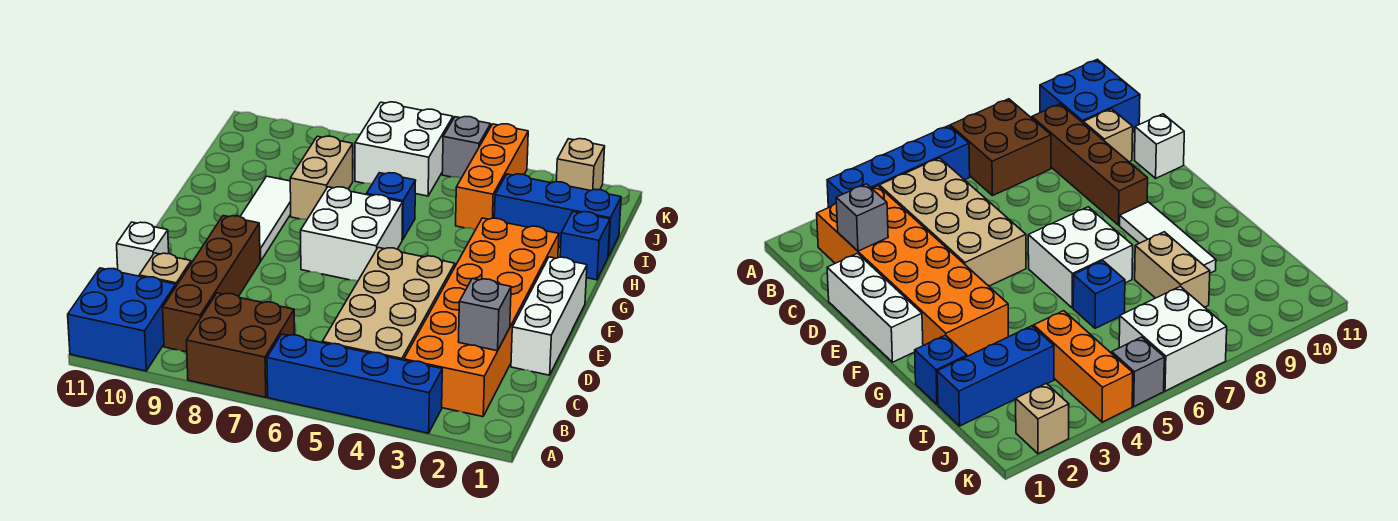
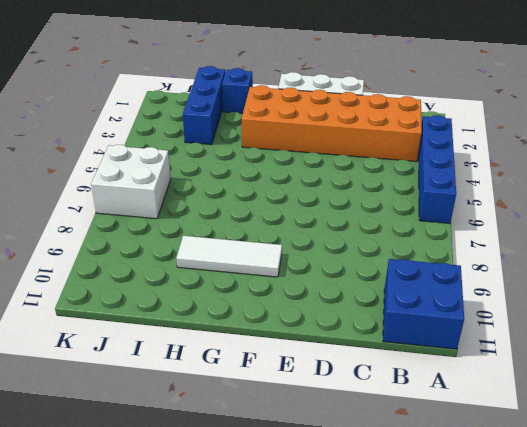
none -> brown brick A7:B8 level 1
none -> tan brick B4:E5 level 1
none -> brown brick B9:E9 level 1

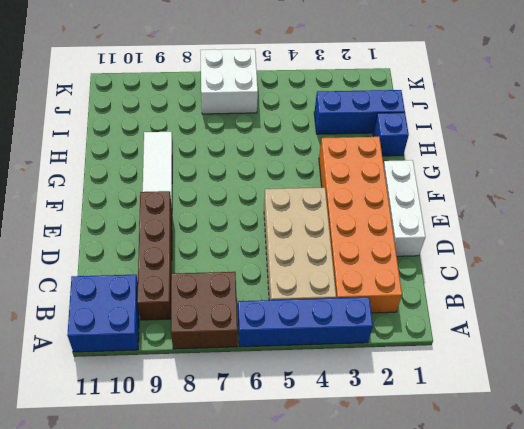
none -> tan brick C10 level 1
none -> white brick D11 level 1
none -> white brick F6:G7 level 1

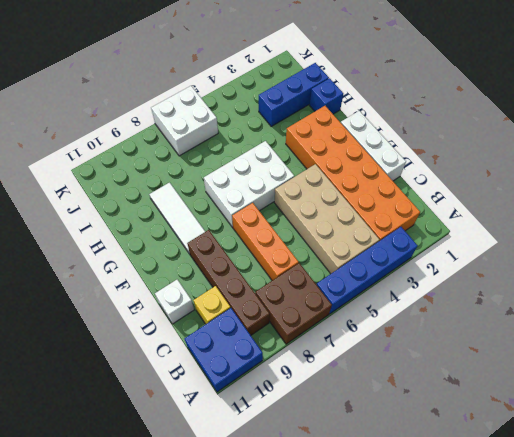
orange brick C7:E7 level 1 -> orange brick I4:K4 level 1
yellow brick C10 level 1 -> tan brick C10 level 1
white brick F5:G7 level 1 -> white brick F6:G7 level 1
none -> blue brick H6 level 1
none -> tan brick H8:I8 level 1
none -> tan brick K2 level 1

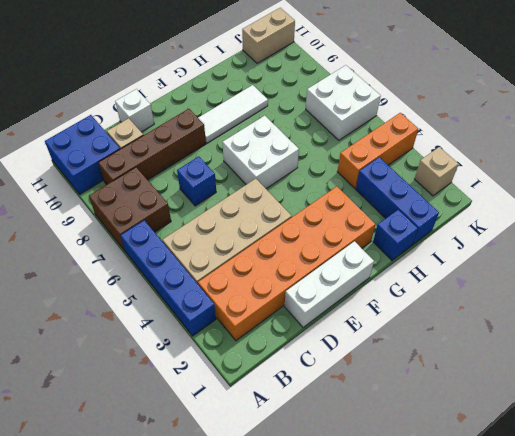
blue brick D7 level 1 -> blue brick H6 level 1
tan brick J11:K11 level 1 -> tan brick H8:I8 level 1
none -> grey brick K5 level 1
none -> grey brick C2 level 2

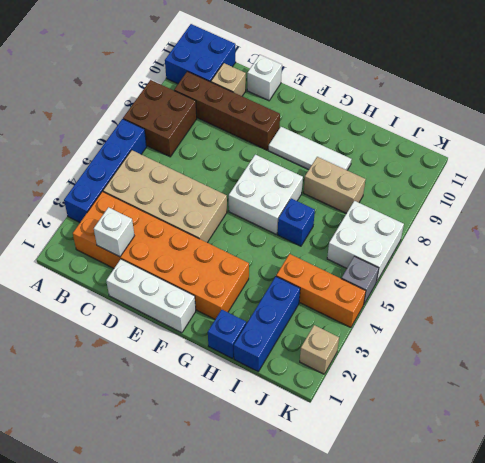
white brick C2 level 2 -> grey brick C2 level 2

